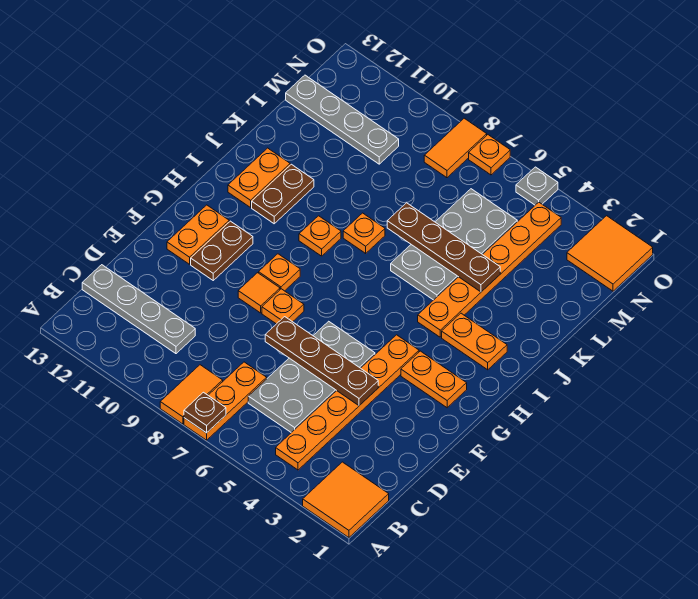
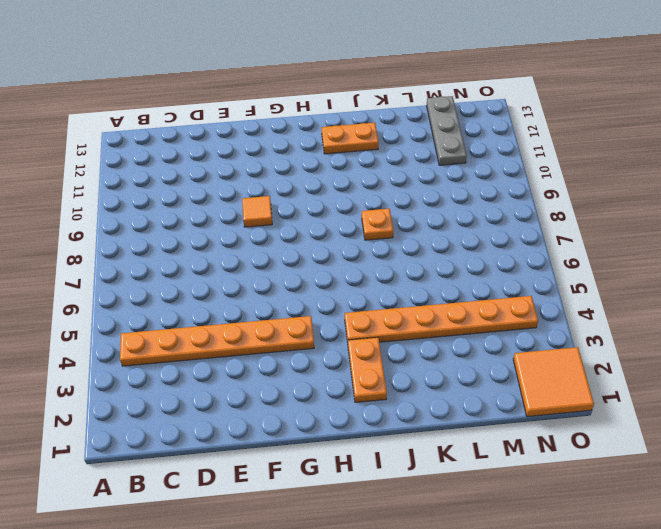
grey plate M11:M13 level 1 -> grey plate M10:M13 level 1
none -> orange tile A1:B2 level 1
none -> orange plate A7:C7 level 1
none -> orange tile A8:B8 level 1

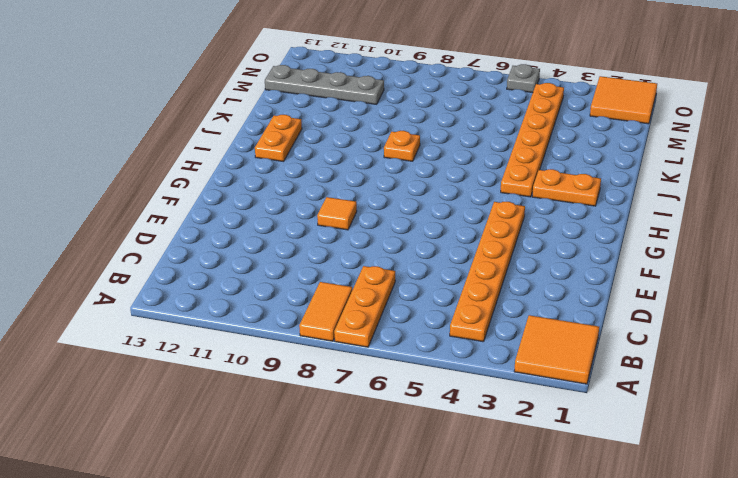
none -> grey plate C5:F6 level 1
none -> grey plate C10:C13 level 1
none -> orange plate F8 level 1

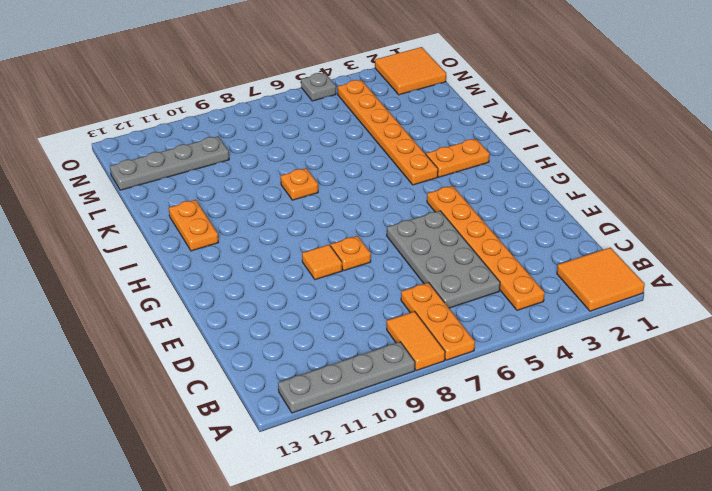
grey plate A9:A12 level 1 -> grey plate C10:C13 level 1
none -> brown plate F11:G11 level 1
none -> orange plate F12:G12 level 1
none -> orange plate G2:G3 level 1

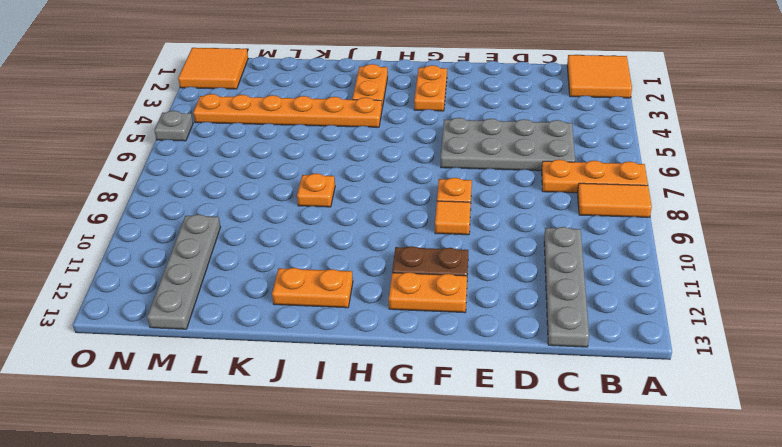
none -> orange plate B4:G4 level 1
none -> orange plate G9 level 1
none -> orange plate I9 level 1

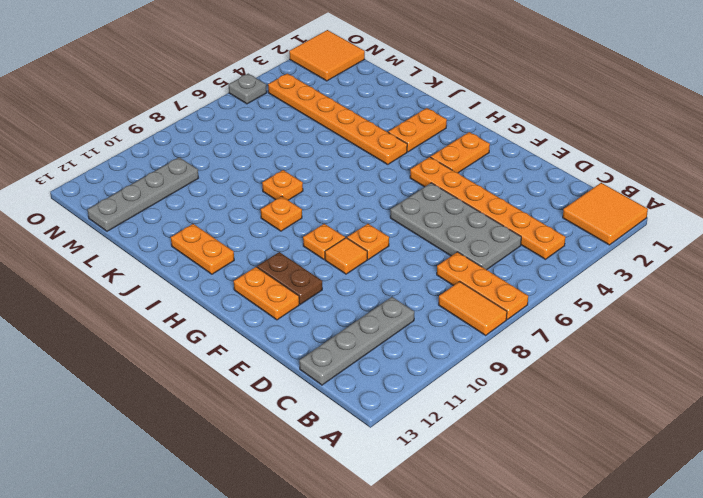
none -> brown plate I11:J11 level 1
none -> grey plate J5:M6 level 1
none -> orange tile N8:O8 level 1

